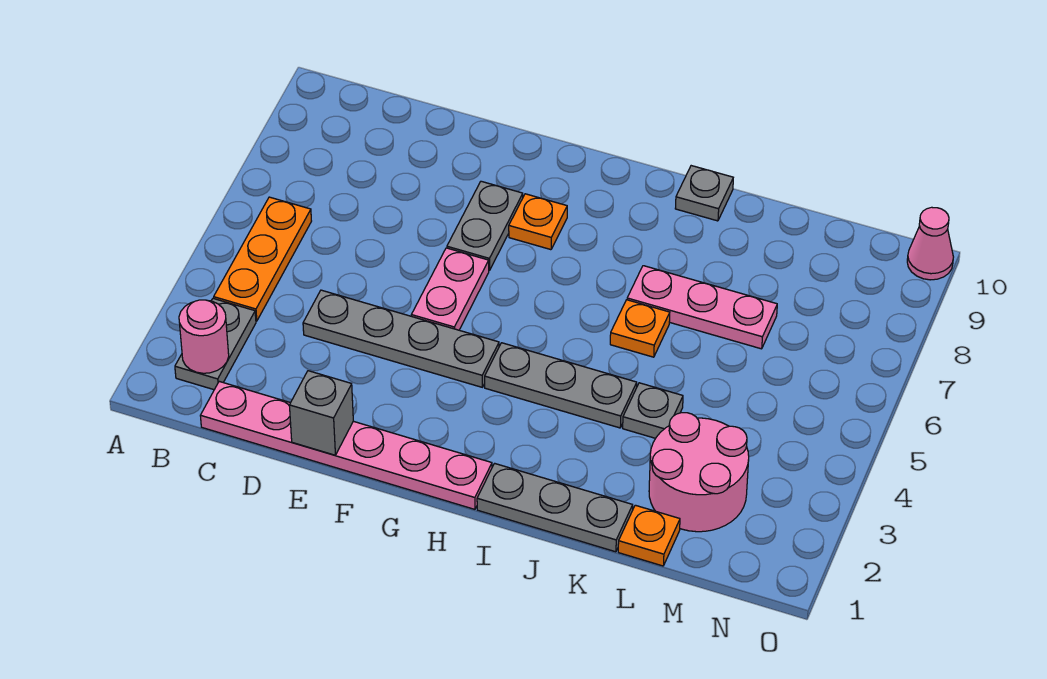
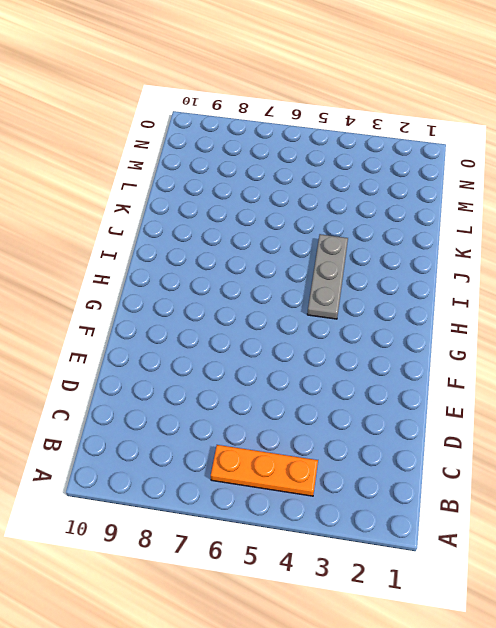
none -> grey plate B2:B3 level 1
none -> pink plate C1:H1 level 1
none -> grey plate D4:G4 level 1

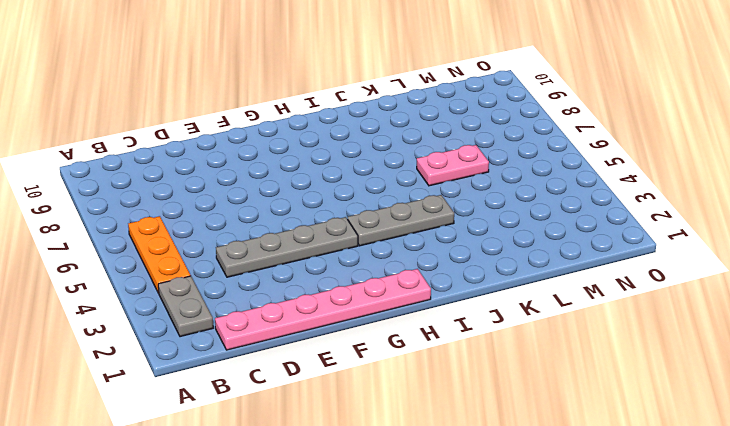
pink plate K6:L6 level 1 -> pink plate F5:F6 level 1
none -> grey plate F7:F8 level 1
none -> orange plate G8 level 1
none -> grey plate I1:K1 level 1

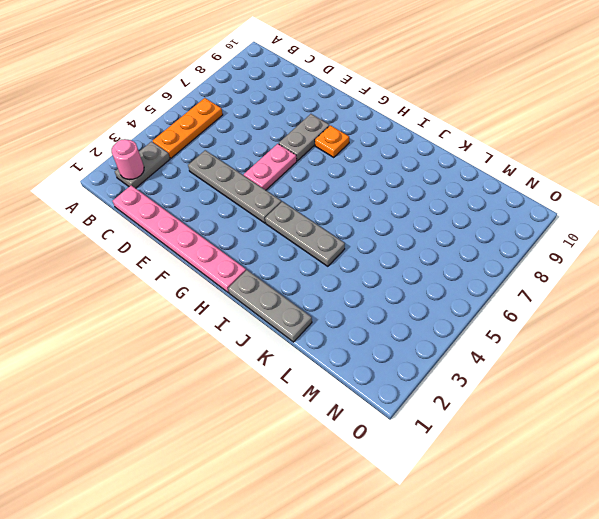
none -> orange plate J6 level 1
none -> pink plate J7:L7 level 1
none -> grey plate J10 level 1

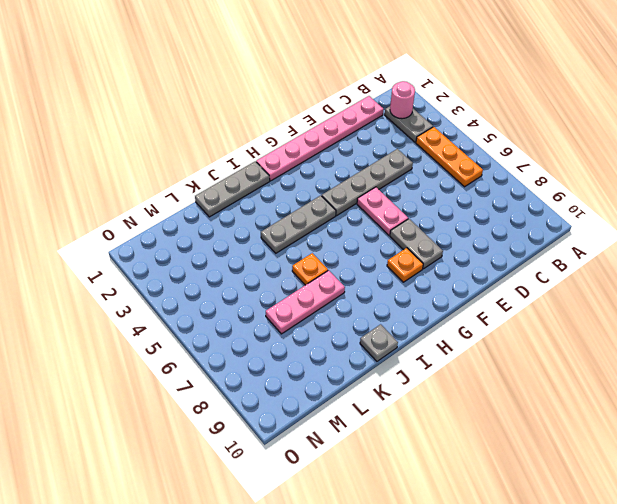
none -> grey plate K4 level 1
none -> orange plate L1 level 1
none -> pink round brick L2:M3 level 1

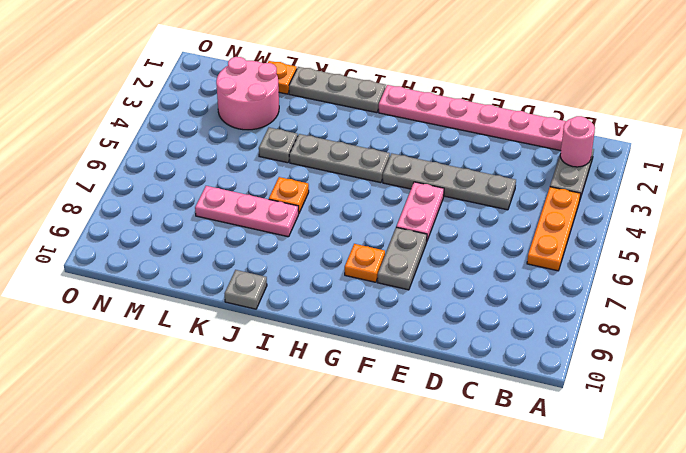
none -> pink cone O10 level 1
none -> grey brick E1 level 2

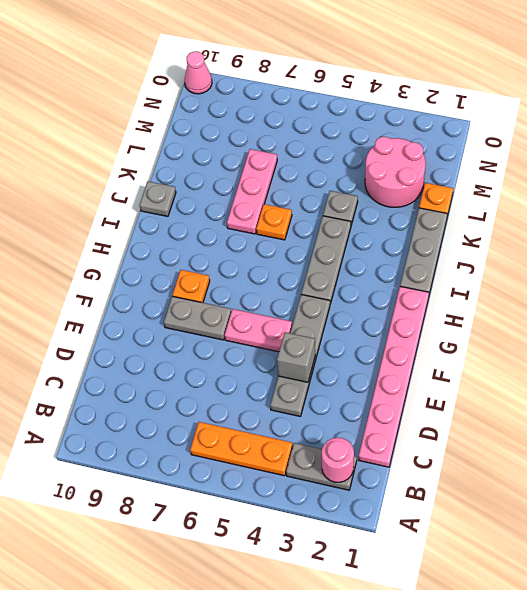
grey brick E4 level 2 -> grey brick E1 level 2

